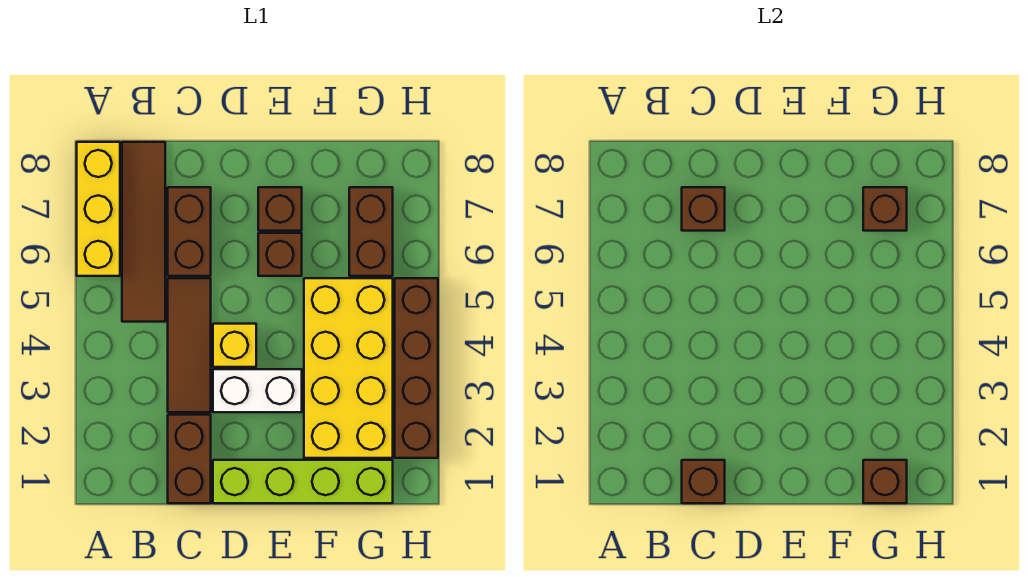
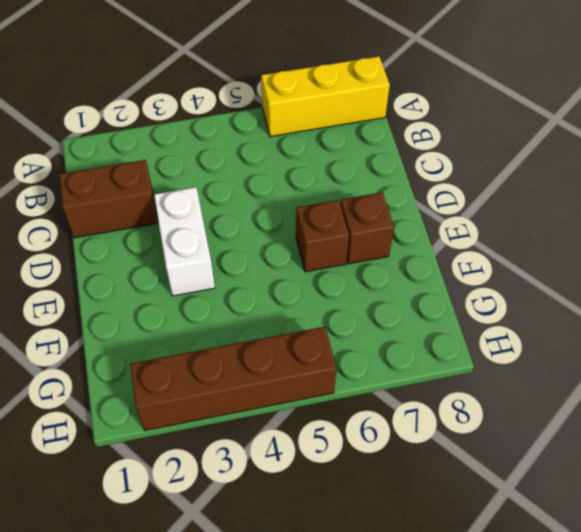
none -> brown tile B5:B8 level 1
none -> brown tile C3:C5 level 1
none -> brown brick C6:C7 level 1

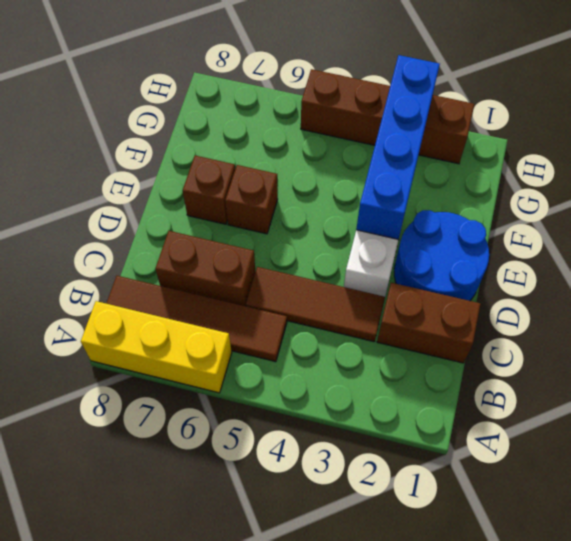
blue round brick D1:E2 level 1 -> lime brick D1:G1 level 1
blue brick E3:H3 level 2 -> none
none -> yellow brick D4 level 1
none -> yellow brick F2:G5 level 1
none -> brown brick G6:G7 level 1

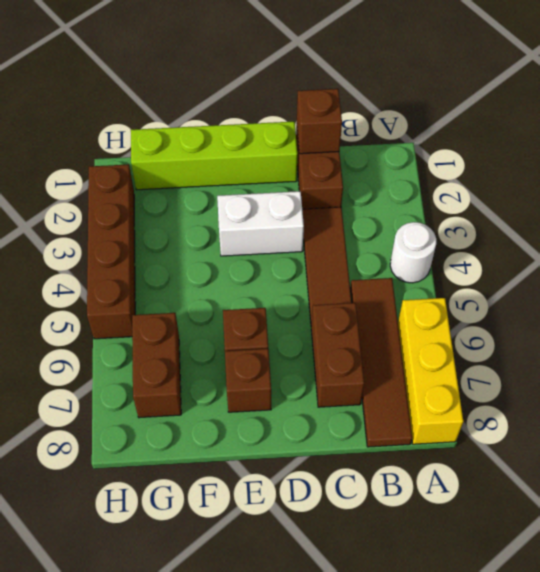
white round brick A4 level 1 -> none
none -> yellow brick D4 level 1
none -> yellow brick F2:G5 level 1
none -> brown brick C7 level 2

